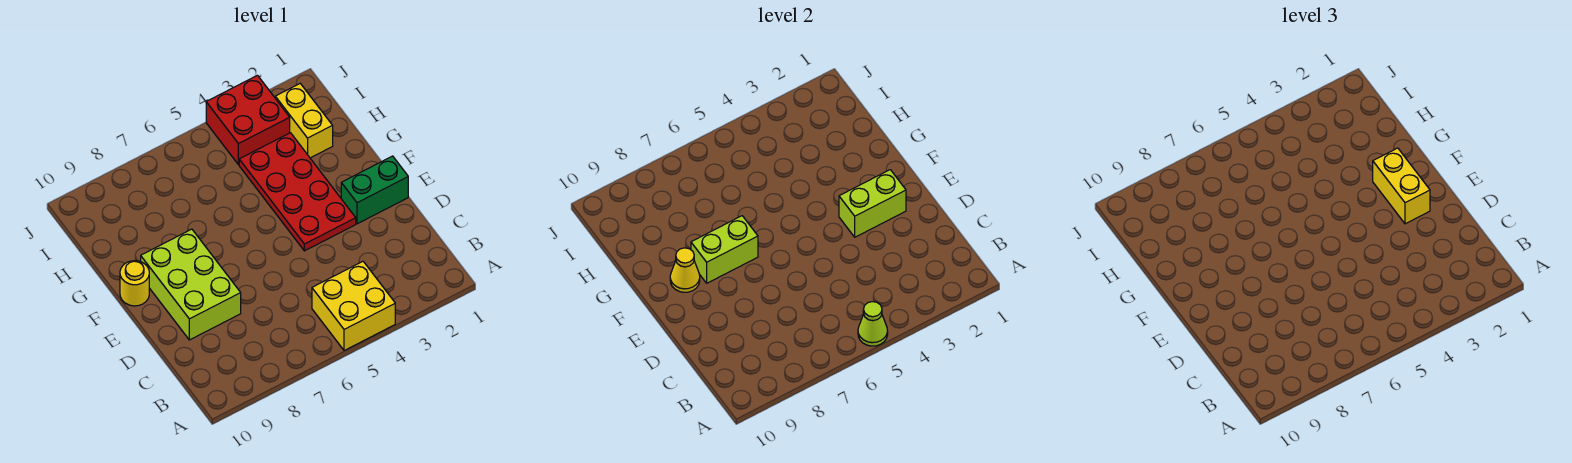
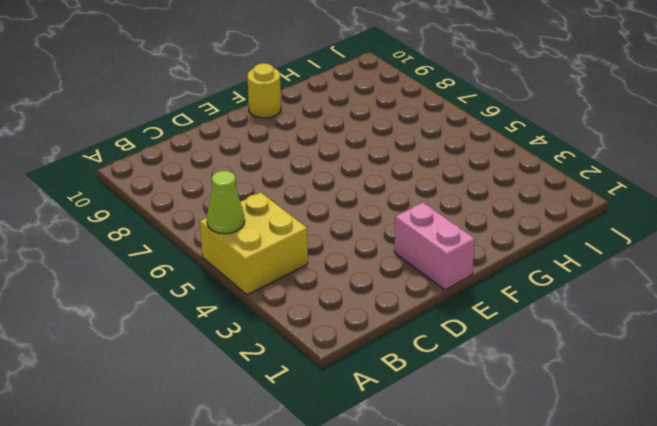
pink brick E1:E2 level 1 -> green brick E1:E2 level 1
none -> lime brick D8:F9 level 1
none -> red plate E3:H4 level 1
none -> yellow brick H2:I2 level 1

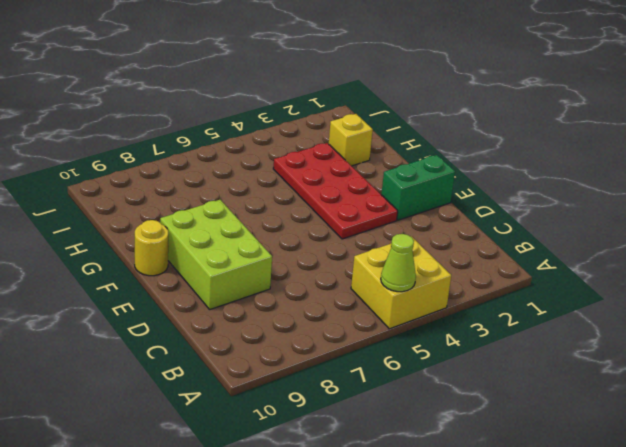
yellow brick H2 level 1 -> yellow brick H2:I2 level 1
none -> red brick I3:J4 level 1
none -> lime brick E2:E3 level 2
none -> lime brick F7:F8 level 2

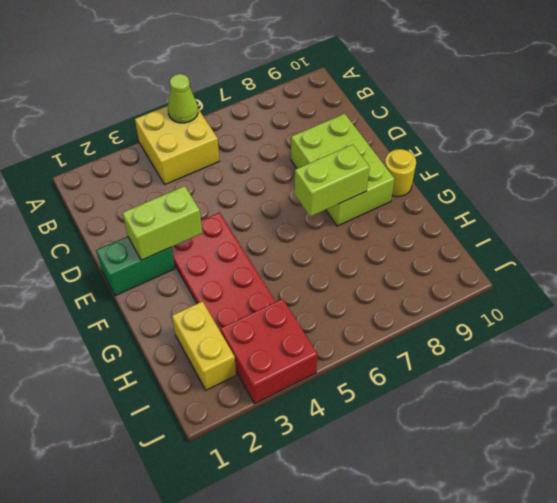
none -> yellow cone F9 level 2
none -> yellow brick E2:F2 level 3

